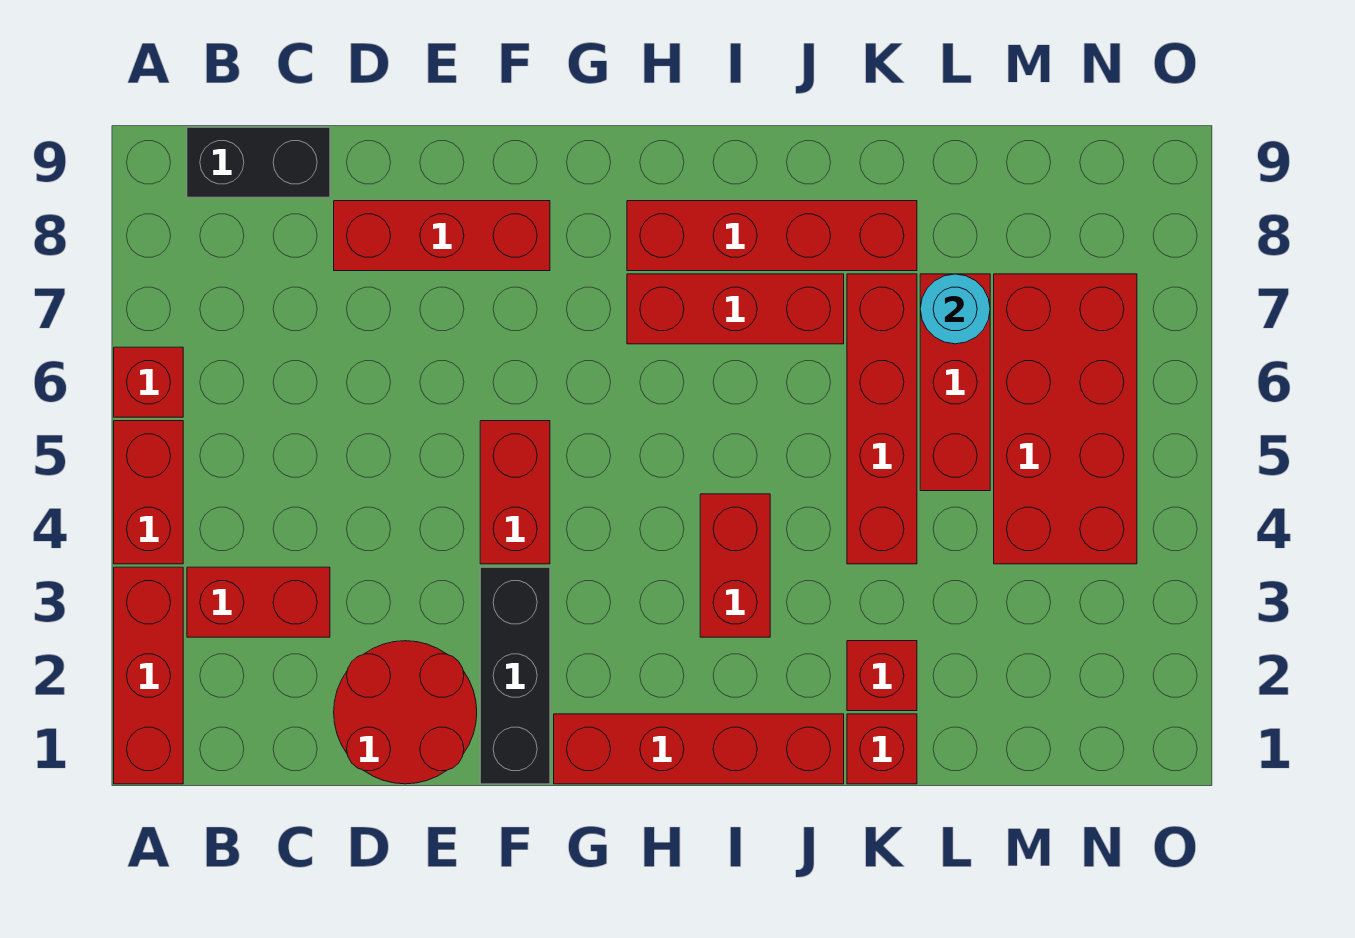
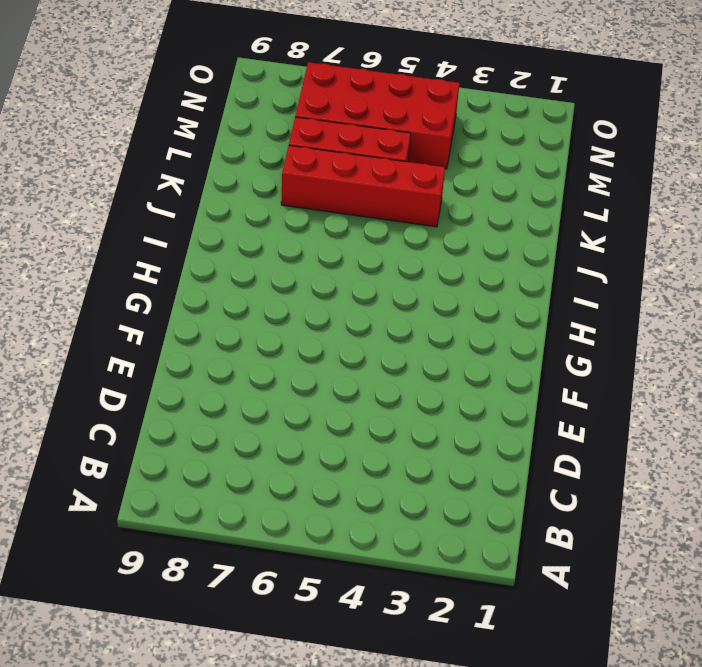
none -> red brick A1:A3 level 1
none -> red brick A4:A5 level 1
none -> red brick A6 level 1

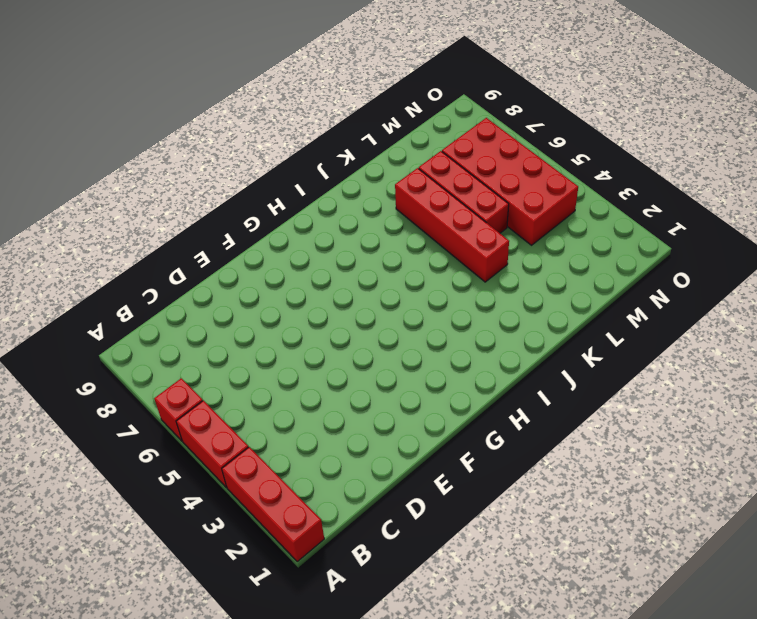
none -> red brick B3:C3 level 1
none -> black brick B9:C9 level 1
none -> red round brick D1:E2 level 1

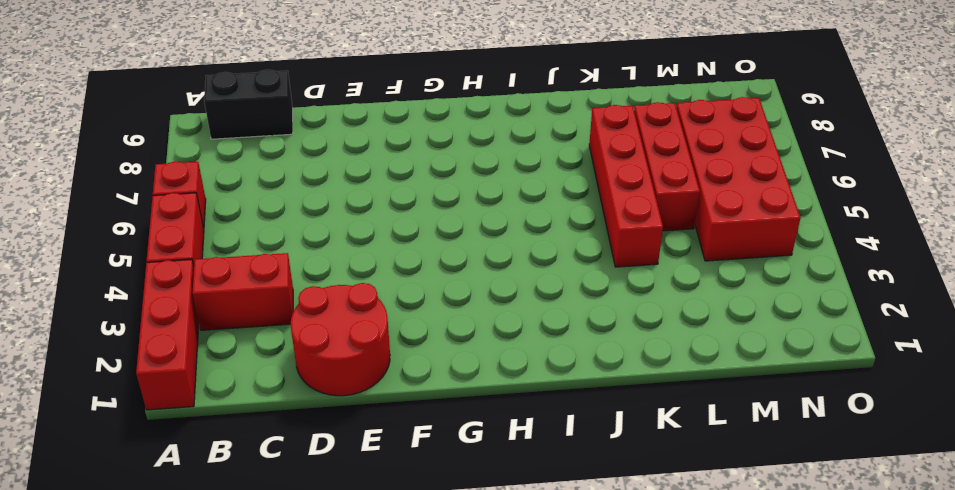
none -> red brick D8:F8 level 1
none -> black brick F1:F3 level 1
none -> red brick F4:F5 level 1

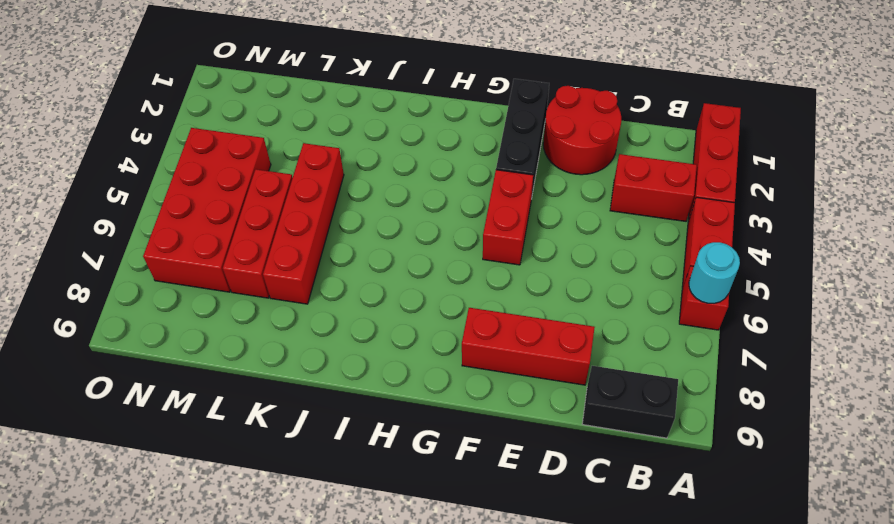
cyan round brick A6 level 2 -> cyan round brick L7 level 2
none -> red brick G1:J1 level 1
none -> red brick H7:J7 level 1
none -> red brick H8:K8 level 1

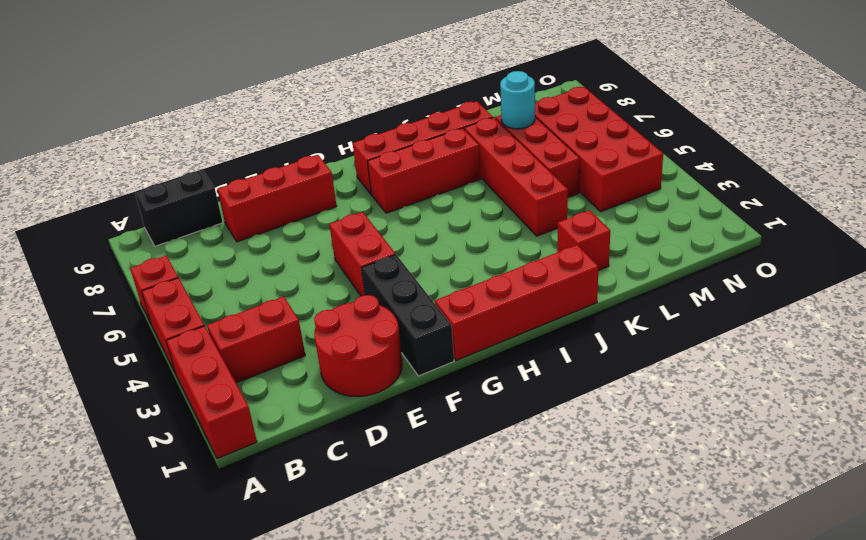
none -> red brick I3:I4 level 1
none -> red brick K1 level 1

